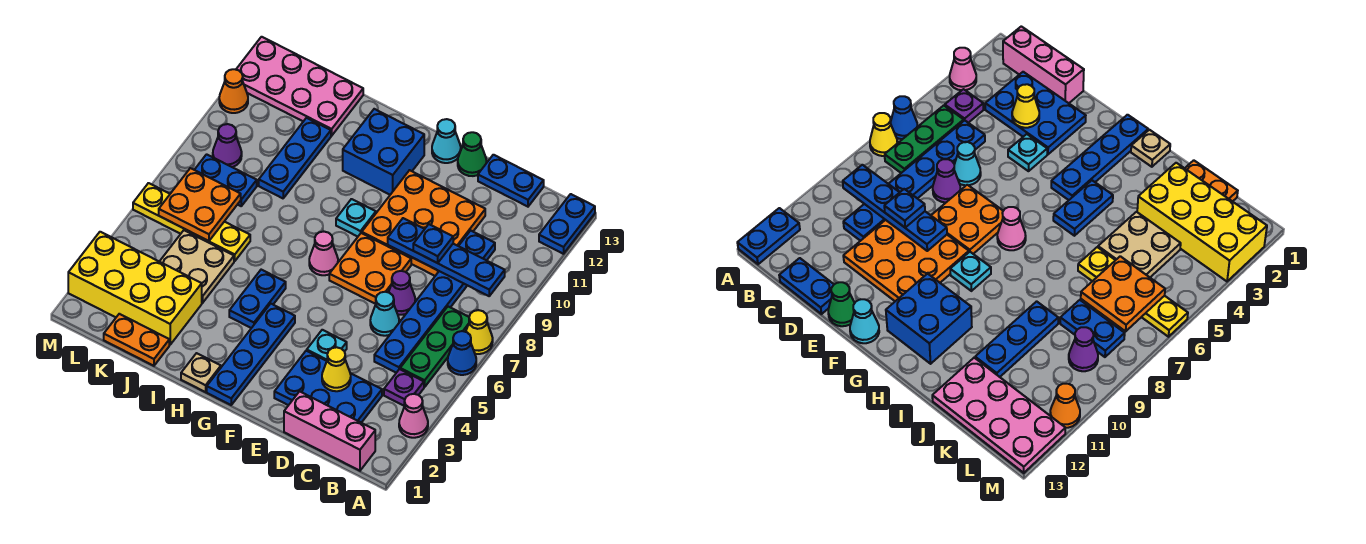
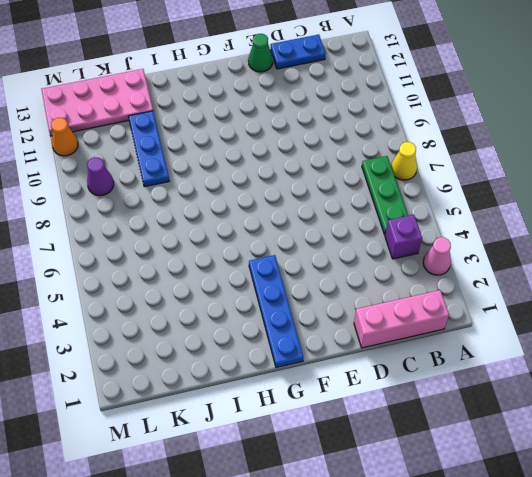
purple brick B4 level 1 -> purple plate B4 level 1
none -> blue cone A6 level 1
none -> blue plate A12:A13 level 1
none -> blue plate C2:E3 level 1
none -> blue plate C5:C10 level 1

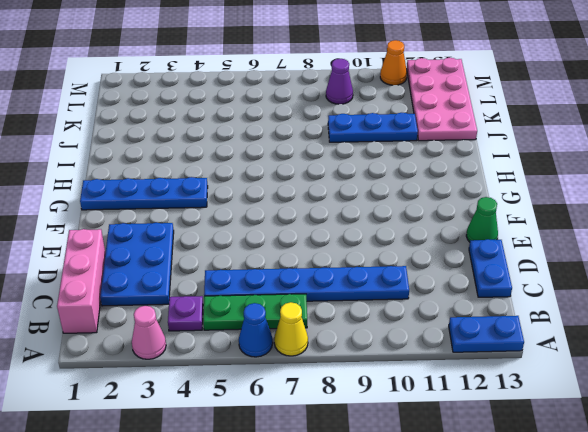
none -> cyan cone D6 level 1
none -> purple cone D7 level 1
none -> orange plate D9:F11 level 1
none -> cyan plate E4 level 1

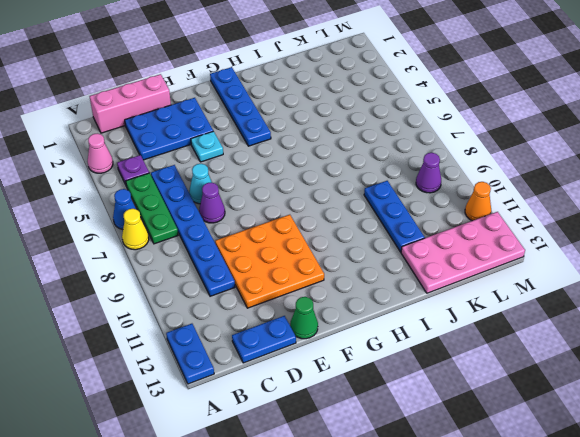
none -> orange plate E7:F8 level 1
none -> cyan cone F13 level 1
none -> pink cone G7 level 1
none -> cyan plate G9 level 1

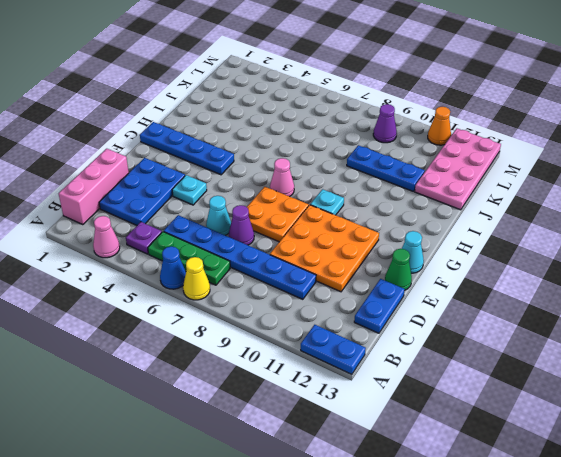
none -> blue brick G11:H12 level 1
none -> tan plate H1 level 1
none -> blue plate H4:H5 level 1
none -> orange plate J1:K1 level 1

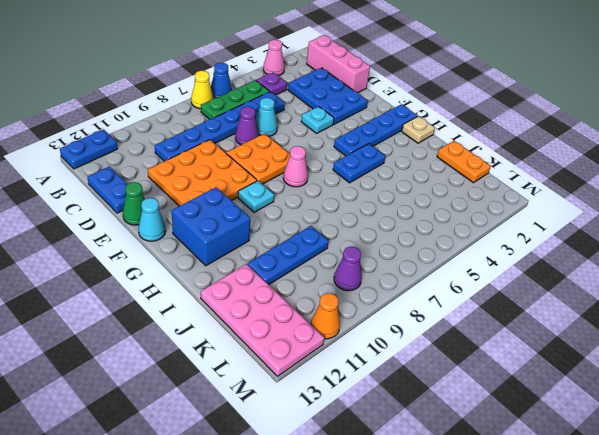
none -> yellow brick J2:M3 level 1
none -> tan plate J4:K5 level 1
none -> yellow plate J6:M6 level 1
none -> blue plate K8:L8 level 1

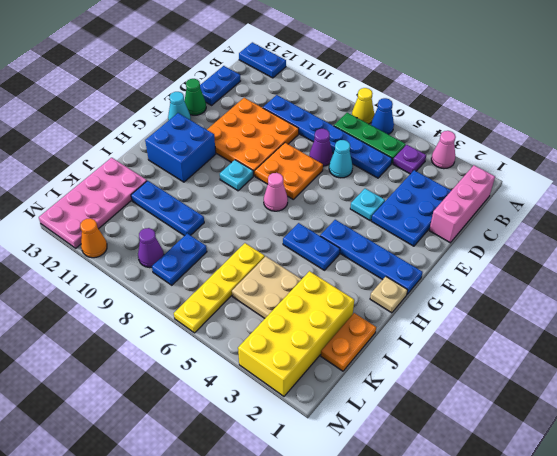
none -> blue plate B9:E9 level 2
none -> yellow cone D3 level 2
none -> orange plate K6:L7 level 2
none -> blue plate D9 level 3

